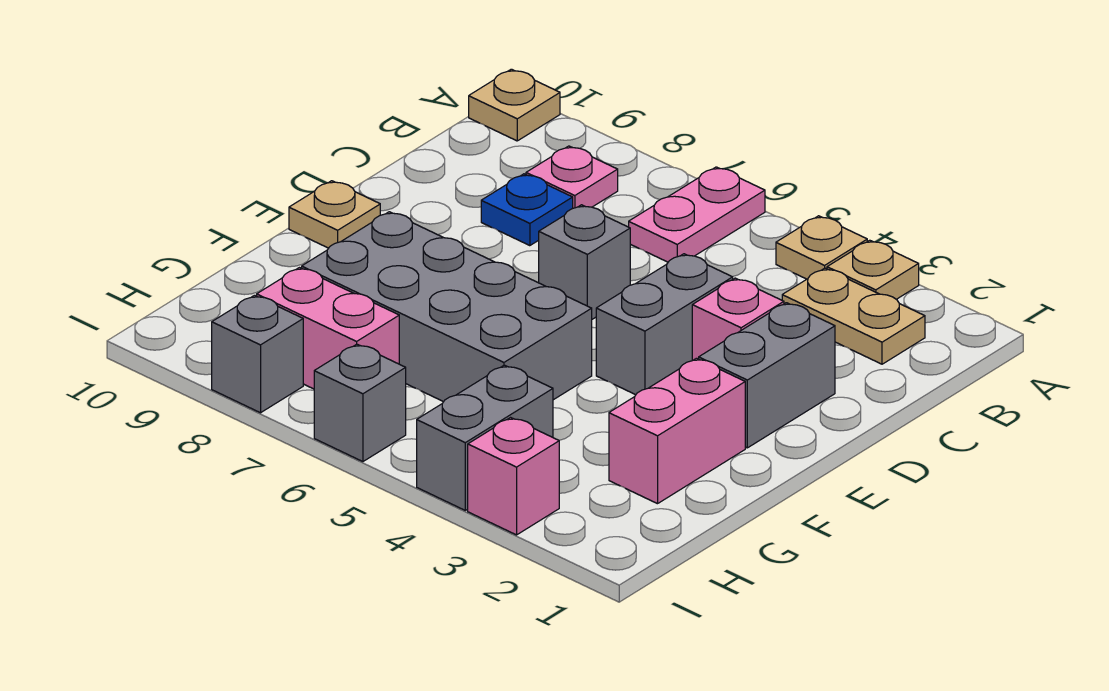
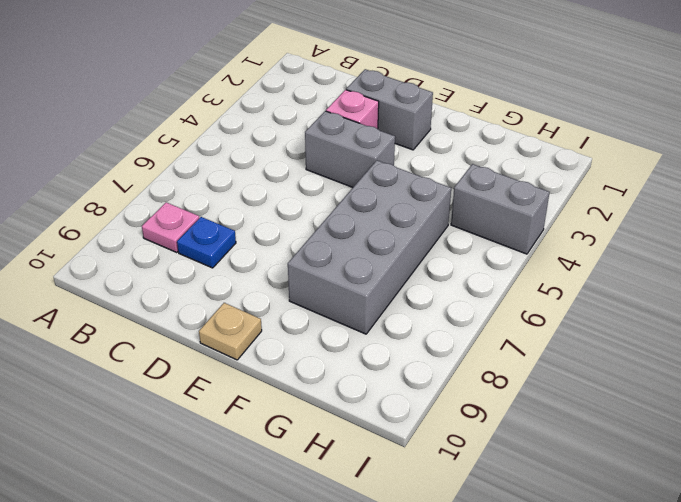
none -> tan plate A3 level 1
none -> tan plate A4 level 1
none -> pink plate A6:B6 level 1

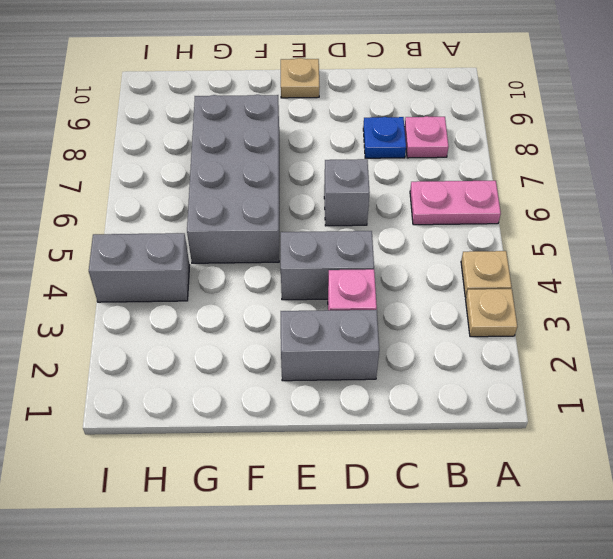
none -> tan plate A10 level 1
none -> tan plate B2:B3 level 1
none -> pink brick F2:G2 level 1

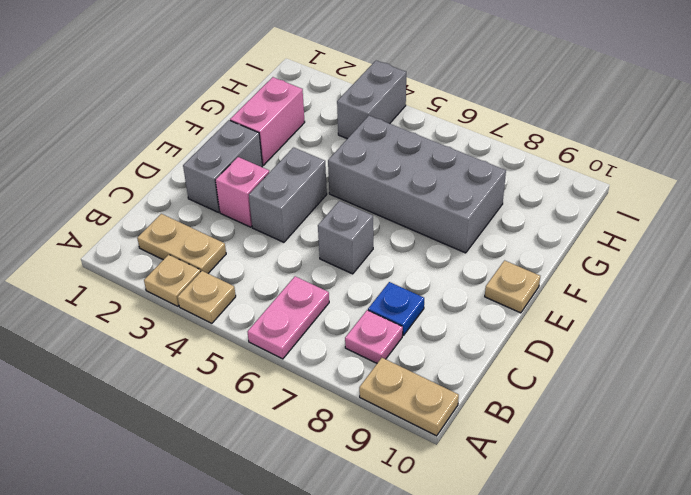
tan plate A9:A10 level 1 -> tan plate A10 level 1
none -> pink brick H7:H8 level 1
none -> pink brick I3 level 1
none -> grey brick I6 level 1

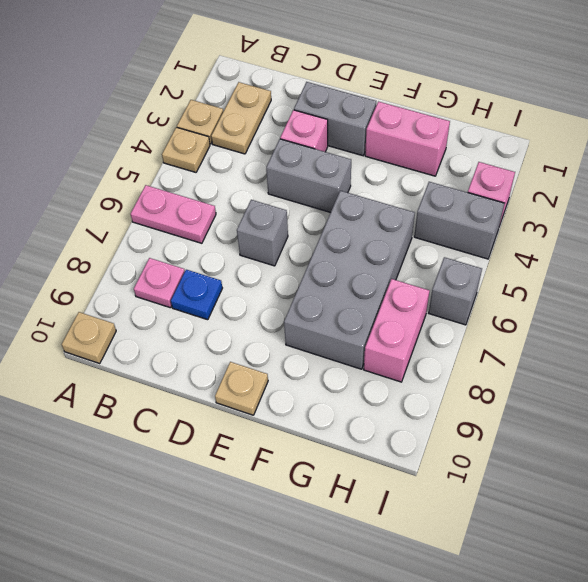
none -> grey brick I8 level 1

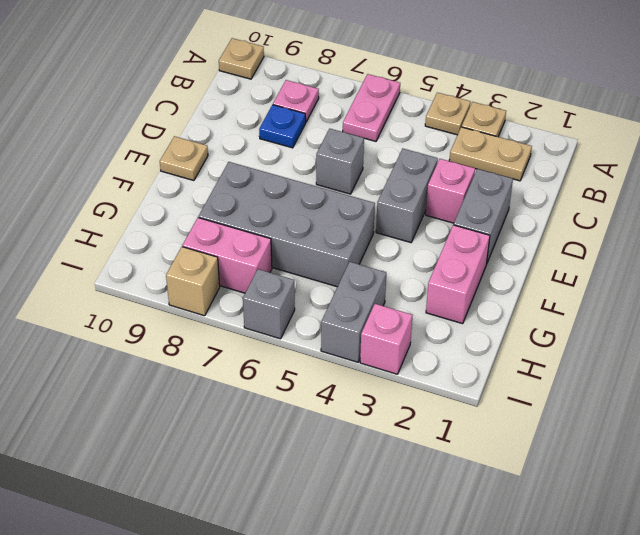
tan brick I8 level 1 -> grey brick I8 level 1

